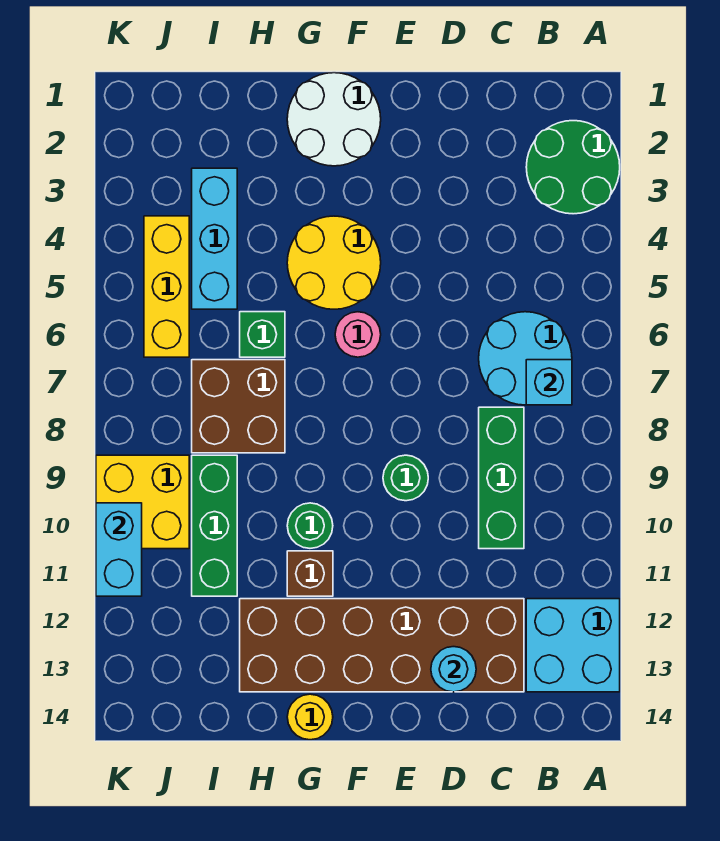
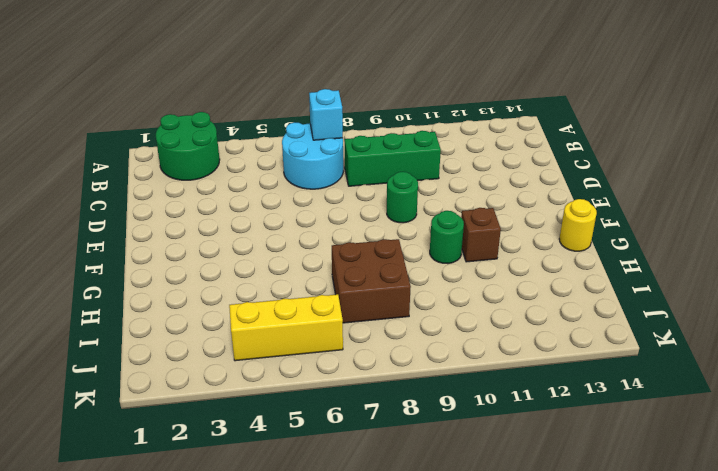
none -> cyan brick A12:B13 level 1
none -> brown brick C12:H13 level 1
none -> white round brick F1:G2 level 1

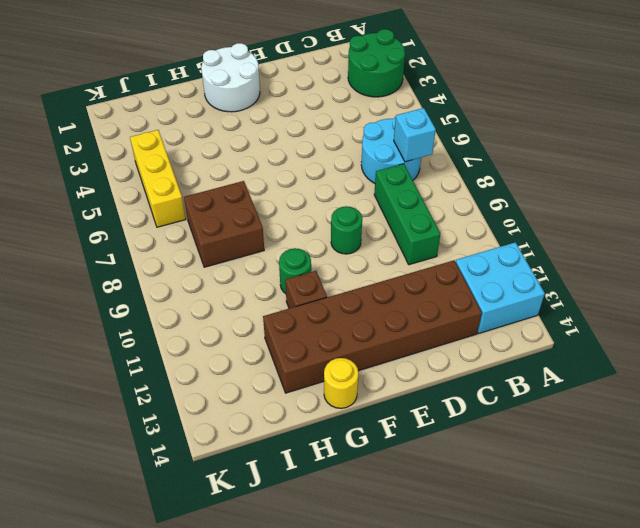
none -> yellow round brick F4:G5 level 1
none -> pink round brick F6 level 1
none -> green brick H6 level 1

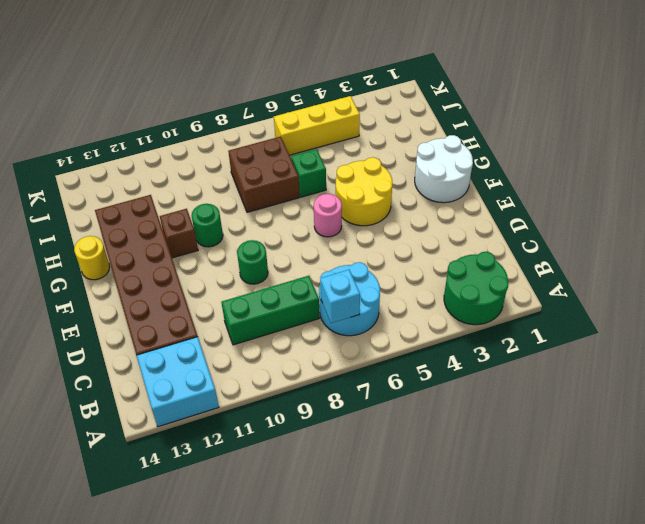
none -> cyan brick I3:I5 level 1
none -> green brick I9:I11 level 1
none -> yellow brick J9:K10 level 1

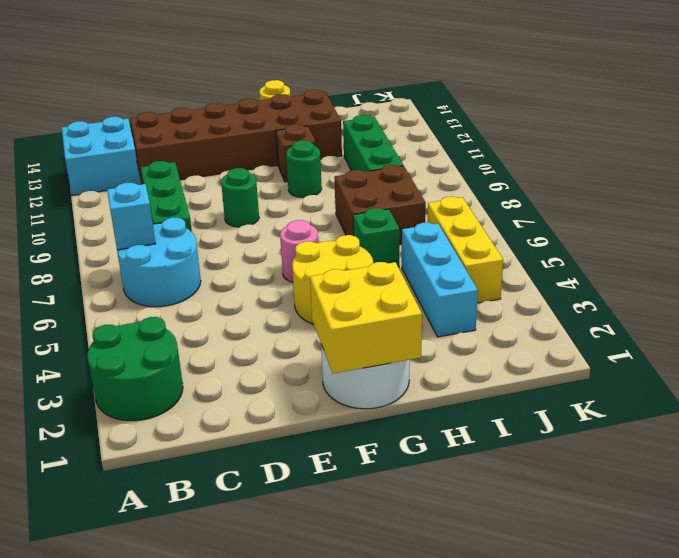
yellow brick F1:G2 level 2 -> yellow brick J9:K10 level 1
none -> cyan round brick D13 level 2
none -> cyan brick K10:K11 level 2

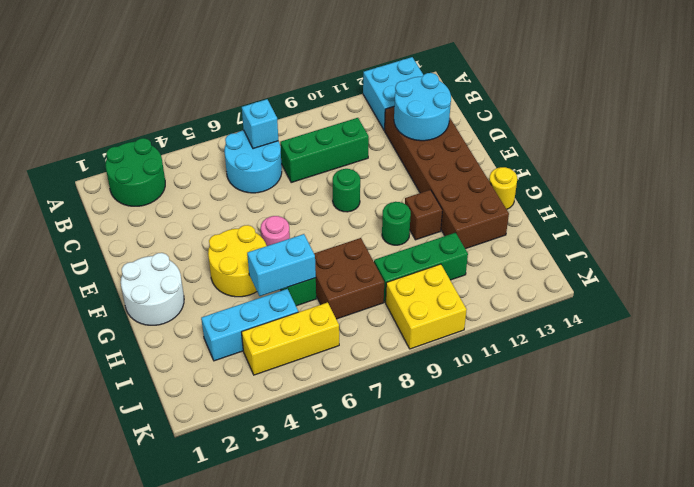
cyan round brick C12:D13 level 2 -> cyan round brick D13 level 2
cyan brick H5:H6 level 2 -> cyan brick K10:K11 level 2

